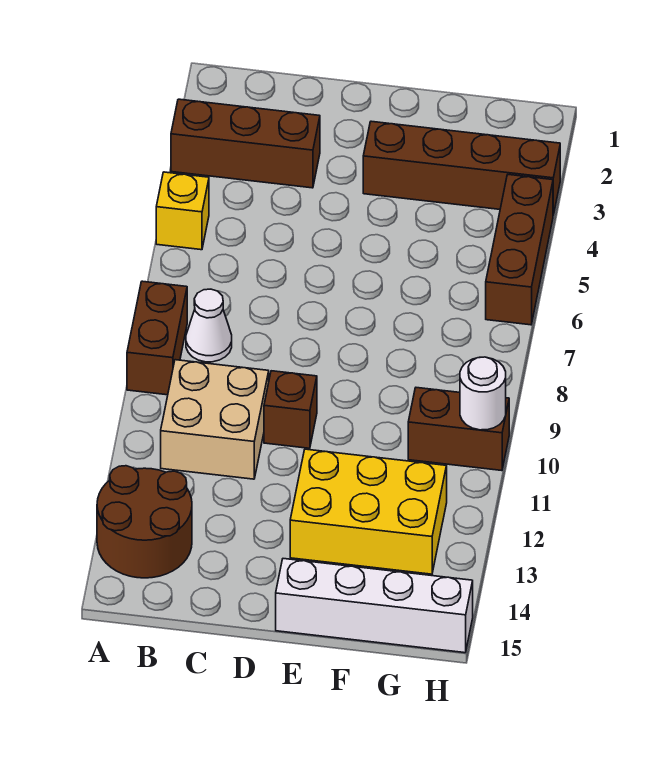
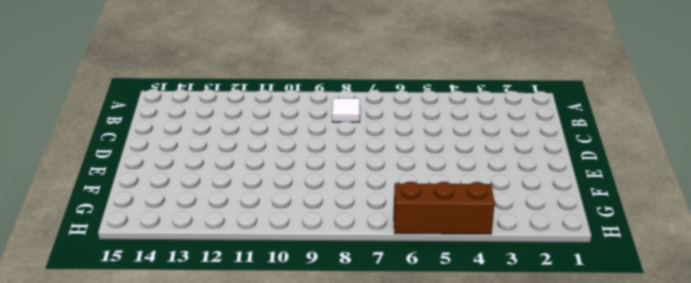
white tile B8 level 1 -> white cone B8 level 1
none -> brown brick A3:C3 level 1
none -> yellow brick A5 level 1
none -> brown brick A8:A9 level 1

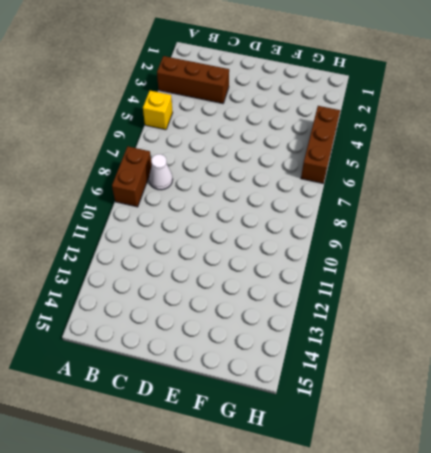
none -> brown round brick A13:B14 level 1
none -> tan brick B10:C11 level 1
none -> brown brick D10 level 1

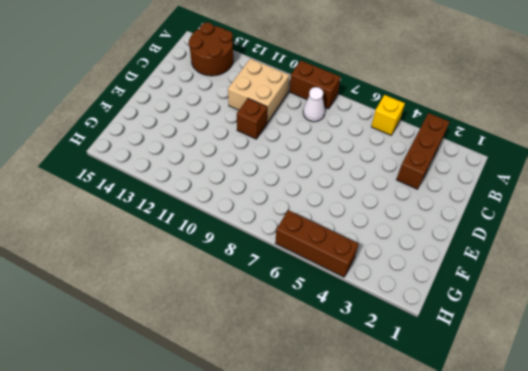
none -> brown brick E3:H3 level 1
none -> yellow brick E12:G13 level 1
none -> white brick E15:H15 level 1

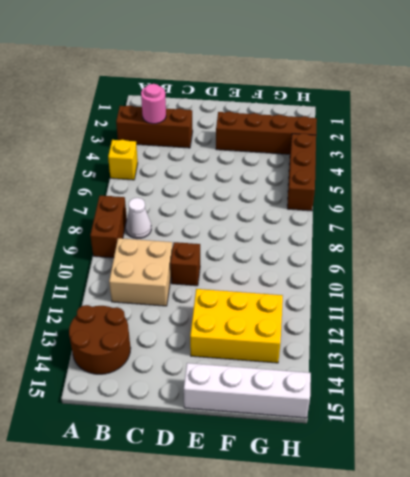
pink round brick B3 level 2 -> none
none -> brown brick G10:H10 level 1
none -> white round brick H10 level 2

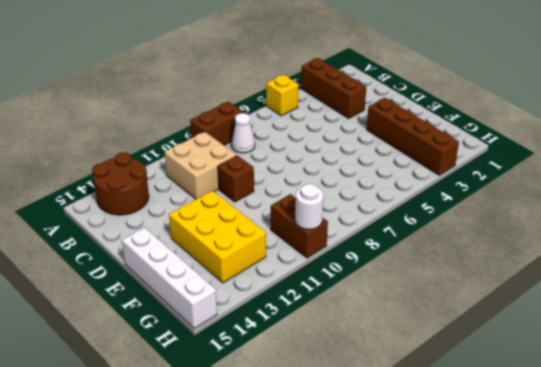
none -> brown brick H4:H6 level 1

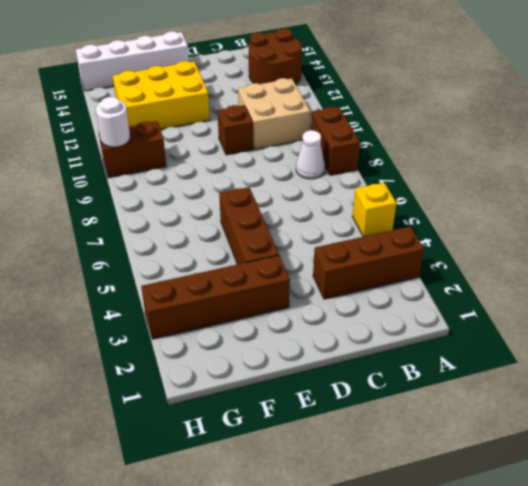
brown brick E4:E6 level 1 -> brown brick H4:H6 level 1

